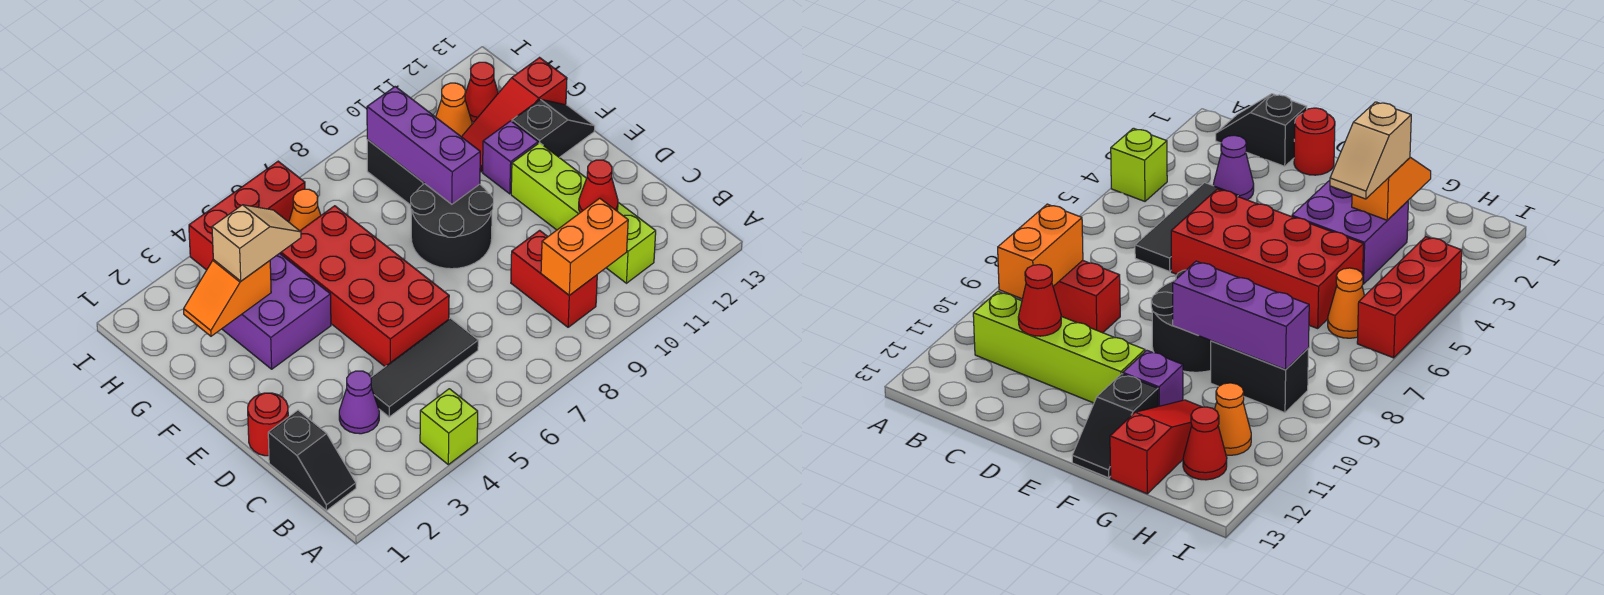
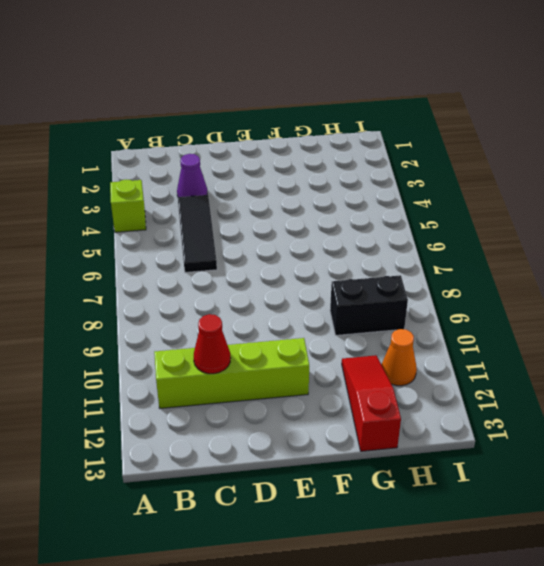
none -> black slope B1:C1 level 1 top C
none -> red brick B9:C9 level 1
none -> red round brick D1 level 1

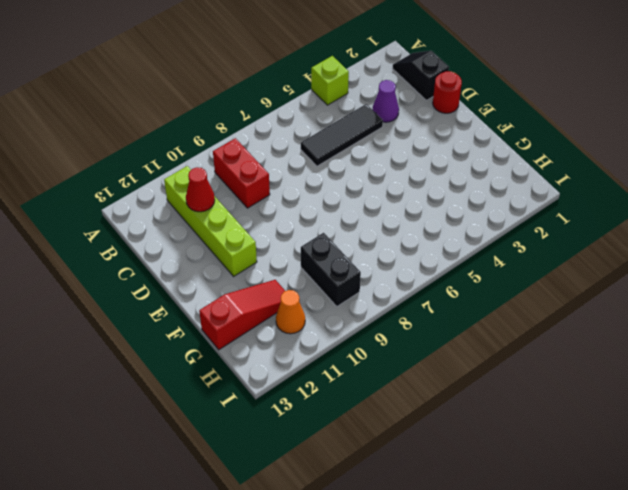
none -> red brick D5:G6 level 1
none -> black round brick E8:F9 level 1
none -> purple brick F3:G4 level 1

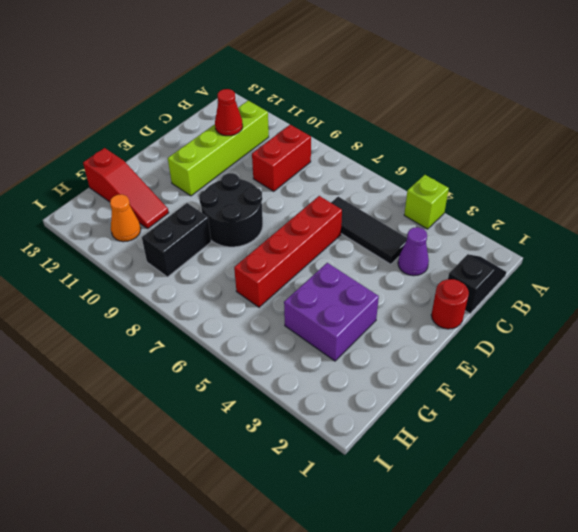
red brick D6:G6 level 1 -> red brick D5:G6 level 1
none -> purple brick F11 level 1
none -> black slope F12:F13 level 1 top 12
none -> orange cone H6 level 1

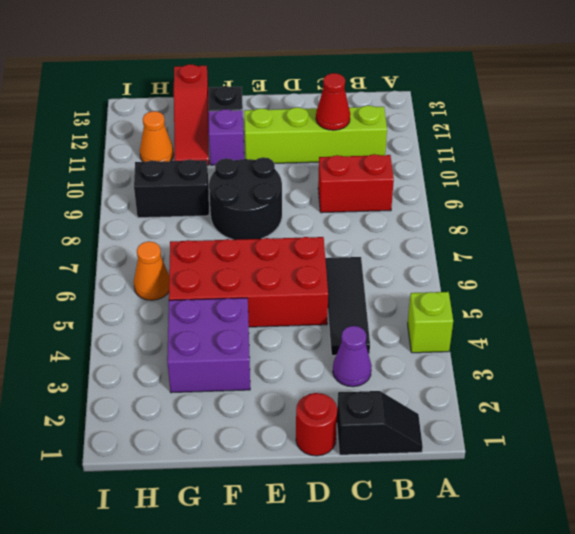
none -> red cone H12 level 1
none -> red brick I4:I6 level 1
none -> orange brick B9:B10 level 2

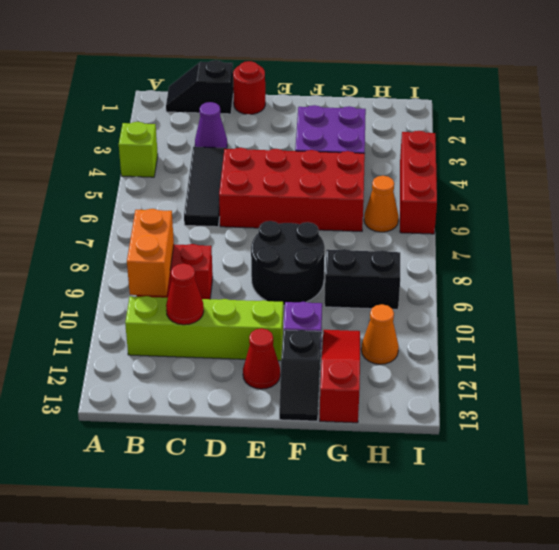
red cone E12 level 1 -> red cone H12 level 1
none -> purple brick F9:H9 level 2
none -> orange slope G2:G3 level 2 top 3
none -> tan slope G3:G4 level 3 top 3

